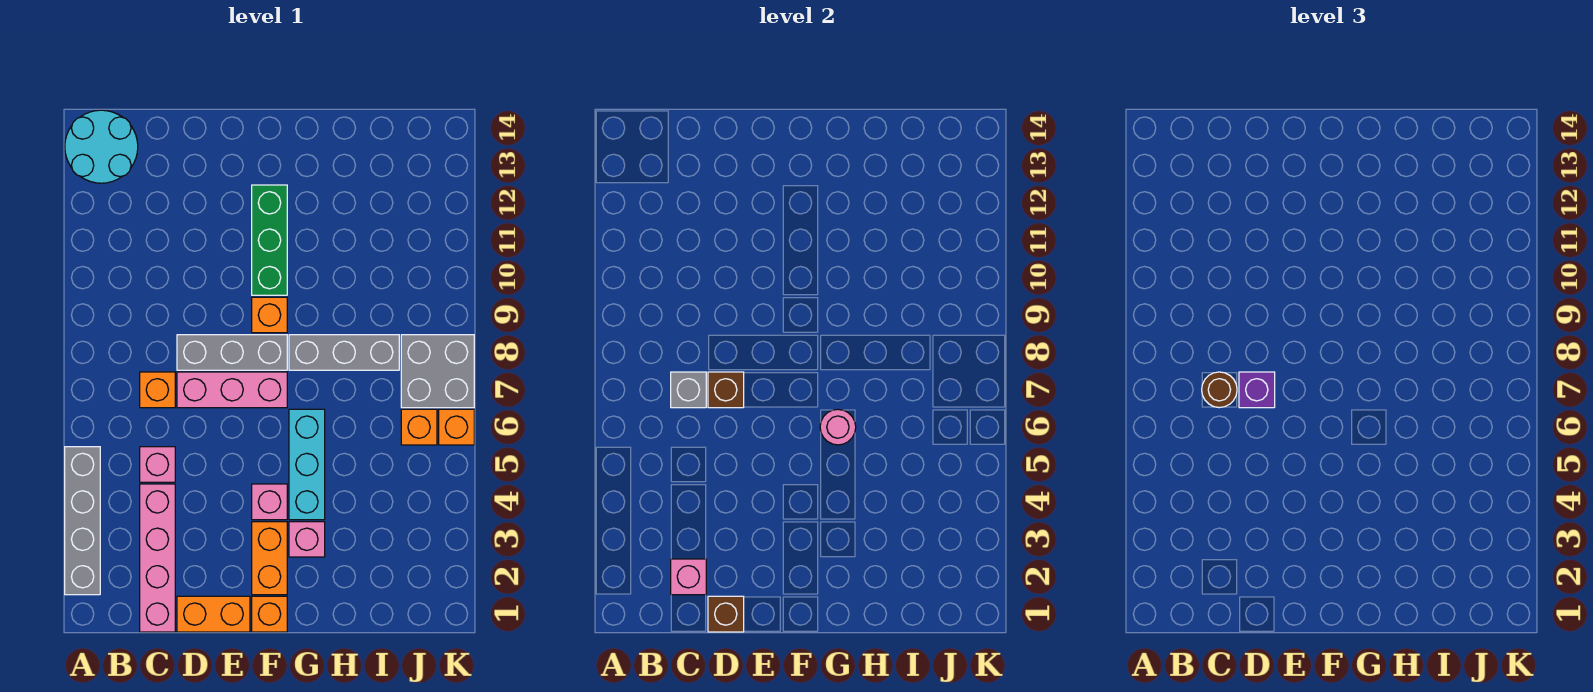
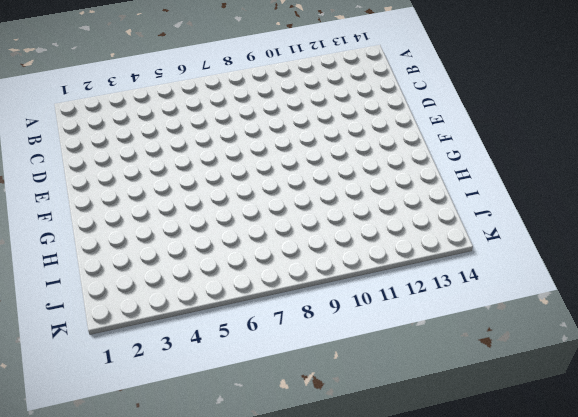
none -> grey brick A2:A5 level 1
none -> cyan round brick A13:B14 level 1
none -> pink brick C1:C4 level 1

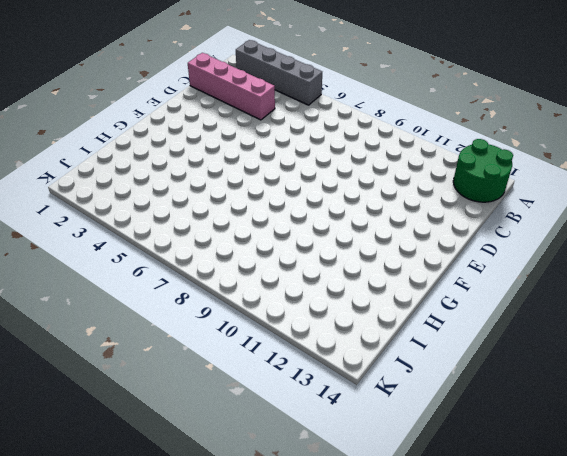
green round brick A13:B14 level 1 -> cyan round brick A13:B14 level 1
none -> pink brick C5 level 1
none -> orange brick C7 level 1
none -> orange brick D1:E1 level 1

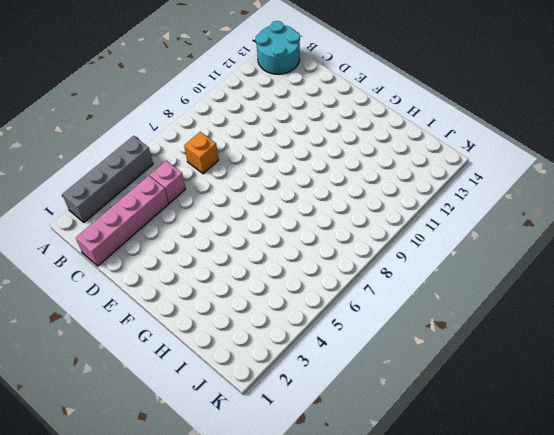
none -> orange brick D1:E1 level 1
none -> pink brick D7:F7 level 1
none -> grey brick D8:F8 level 1

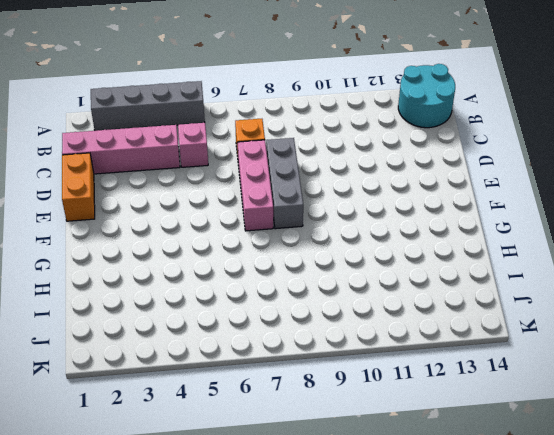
none -> orange brick F1 level 1
none -> orange brick F2:F3 level 1
none -> pink brick F4 level 1

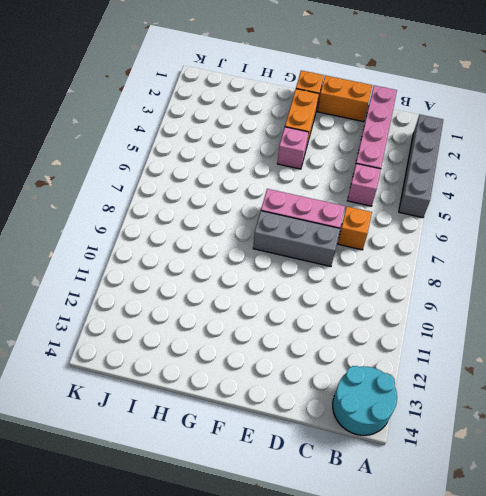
none -> orange brick F9 level 1
none -> green brick F10:F12 level 1
none -> pink brick G3 level 1

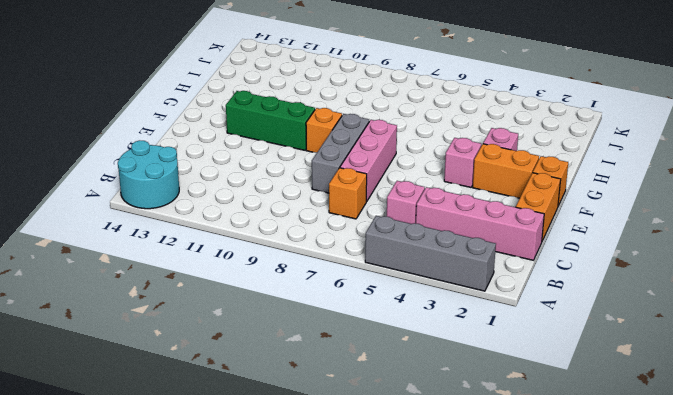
none -> cyan brick G4:G6 level 1
none -> grey brick G8:I8 level 1
none -> orange brick J6 level 1

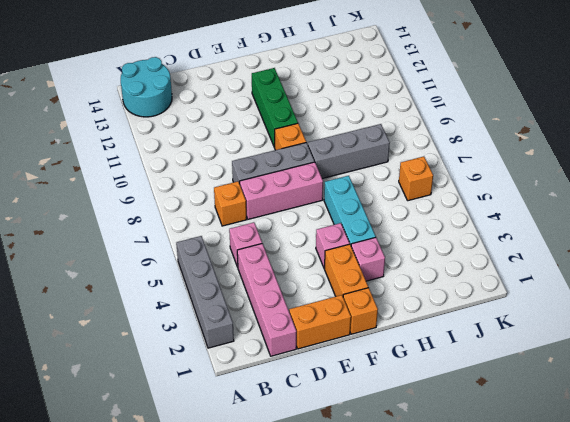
none -> grey brick J7:K8 level 1
none -> orange brick K6 level 1
none -> pink brick C2 level 2

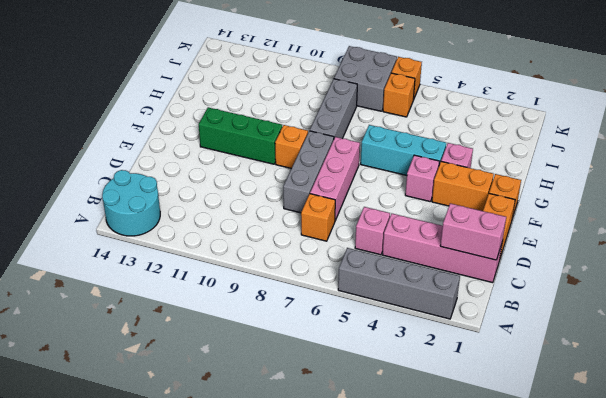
pink brick C1:C2 level 2 -> pink brick C2 level 2
none -> grey brick C7 level 2
none -> brown brick D1 level 2
none -> brown brick D7 level 2

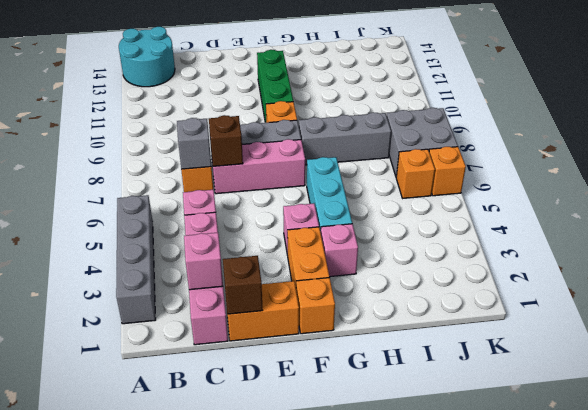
none -> pink round brick G6 level 2
none -> brown round brick C7 level 3
none -> purple brick D7 level 3

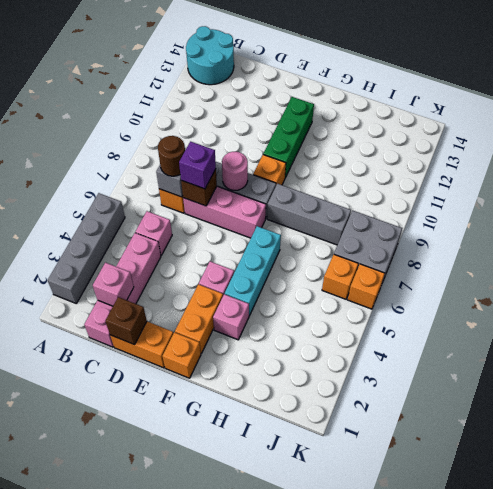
pink round brick E8 level 2 -> pink round brick G6 level 2

